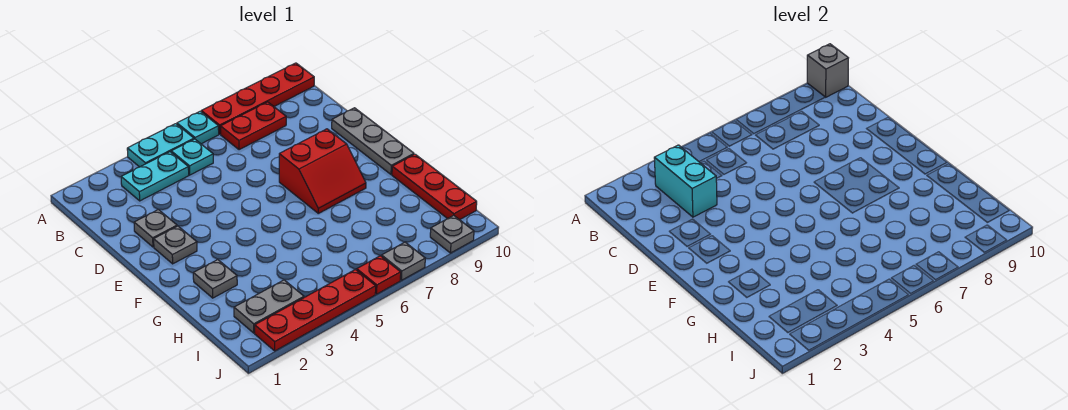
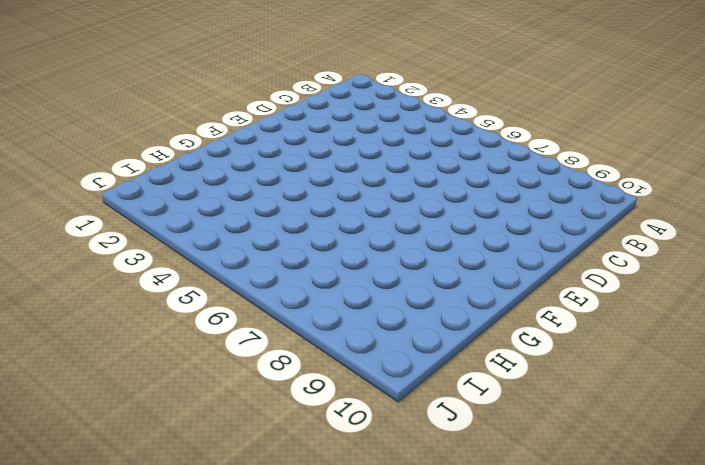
none -> cyan plate A4:A5 level 1
none -> cyan plate A6 level 1
none -> red plate A7:A10 level 1

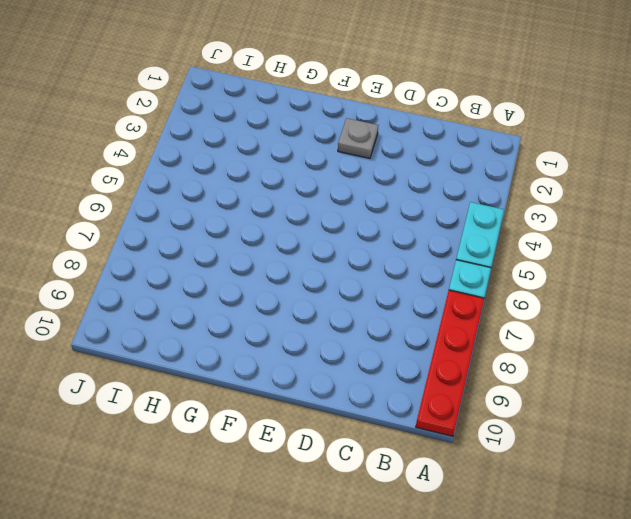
none -> cyan plate B3:B4 level 1
none -> cyan plate B5 level 1
none -> red plate B7:B8 level 1

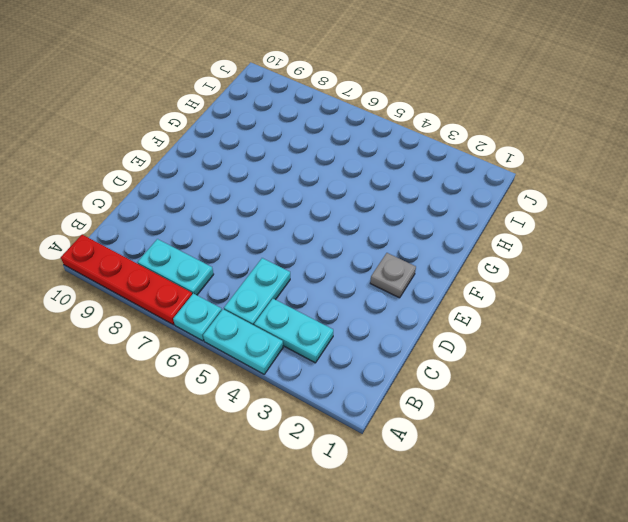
cyan plate B5:C5 level 1 -> cyan plate B5 level 1
cyan plate B7:B8 level 1 -> red plate B7:B8 level 1
none -> grey plate D2 level 1
none -> grey plate D10:F10 level 1
none -> red slope E7:F8 level 1 top E

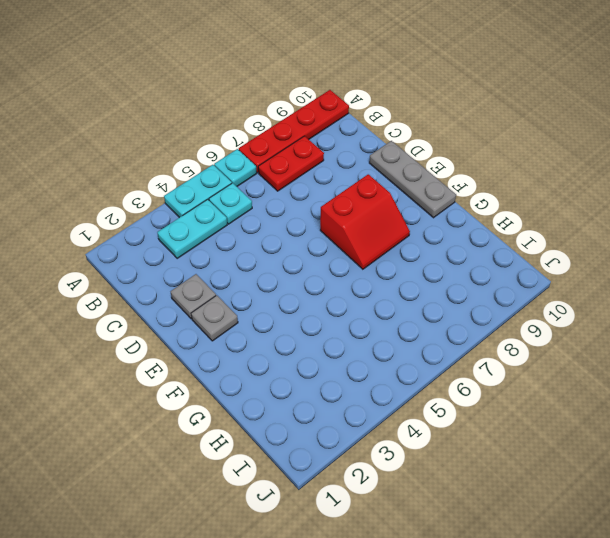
none -> grey plate G2 level 1
none -> red plate G10:I10 level 1
none -> grey plate I2:I3 level 1

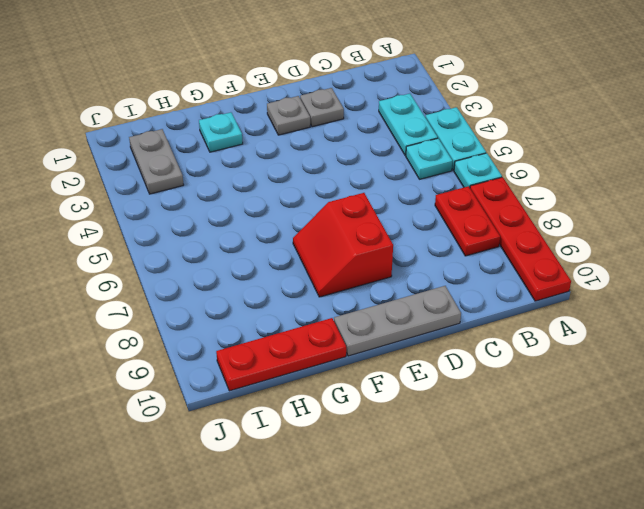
cyan plate G2 level 1 -> grey plate G2 level 1
none -> red plate J2:J5 level 1
none -> red plate J6 level 1
none -> grey plate J7 level 1

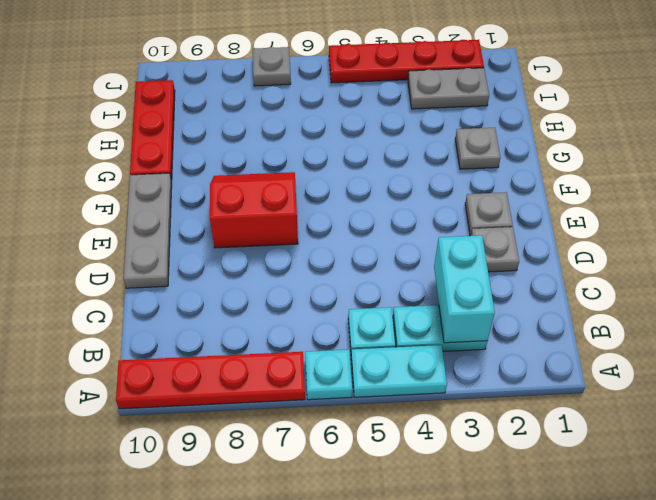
none -> red plate B7:B8 level 1
none -> red plate J6 level 1
none -> grey plate J9 level 1

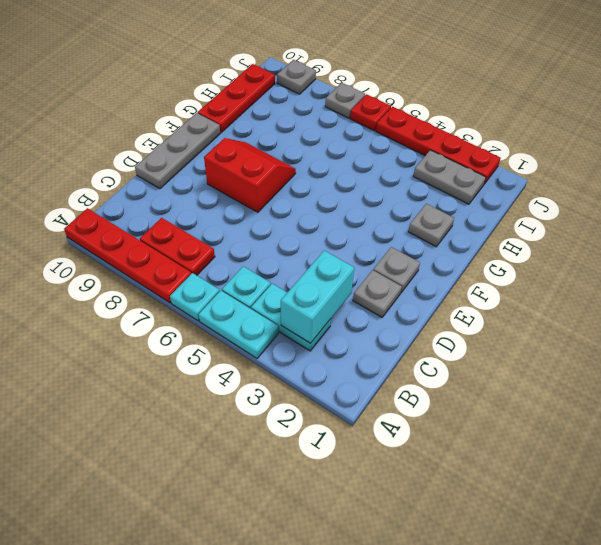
none -> grey brick A10 level 2

